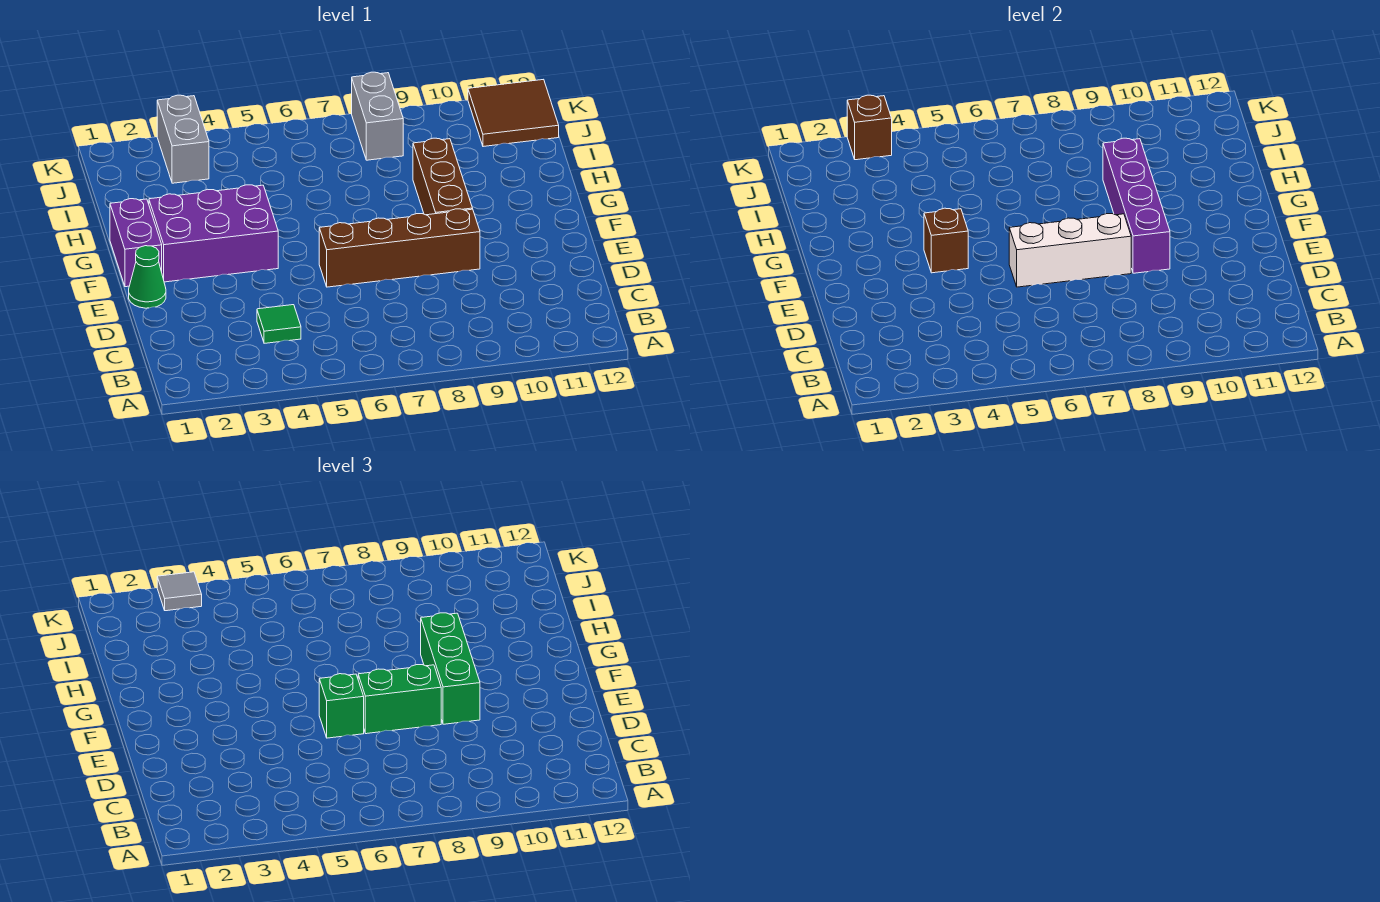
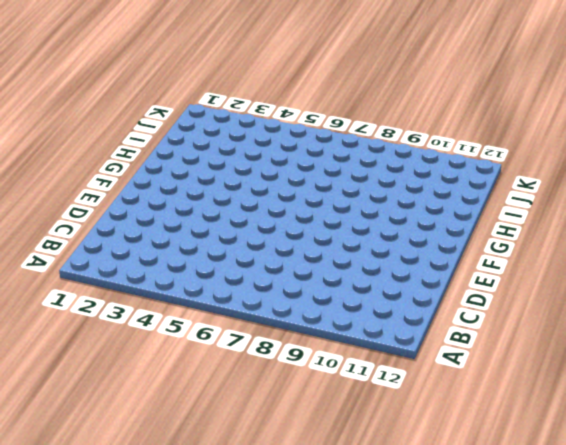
none -> green tile C4 level 1
none -> green cone E1 level 1
none -> brown brick E6:E9 level 1

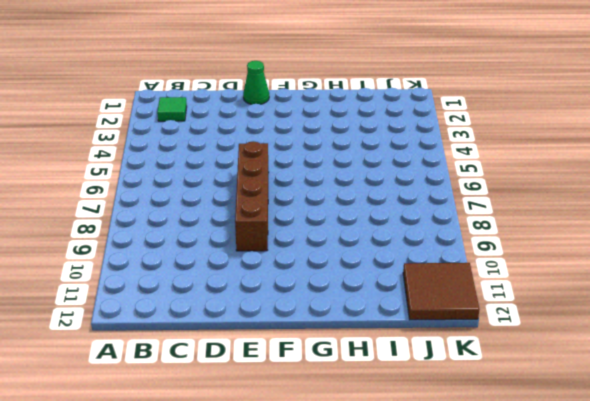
green tile B2 level 1 -> green tile C4 level 1
none -> purple brick F1:G1 level 1
none -> purple brick F2:G4 level 1
none -> brown brick F9:H9 level 1

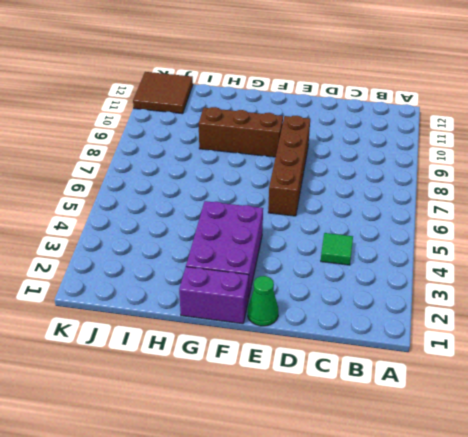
none -> grey brick J3:K3 level 1
none -> grey brick J8:K8 level 1
none -> white brick E6:E8 level 2

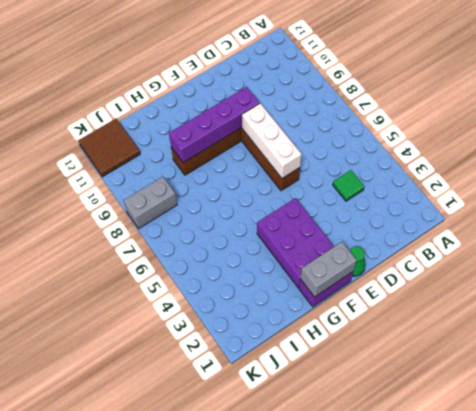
grey brick F1:G1 level 2 -> grey brick J3:K3 level 1
none -> brown brick F4 level 2
none -> brown brick K3 level 2
none -> green brick E6 level 3

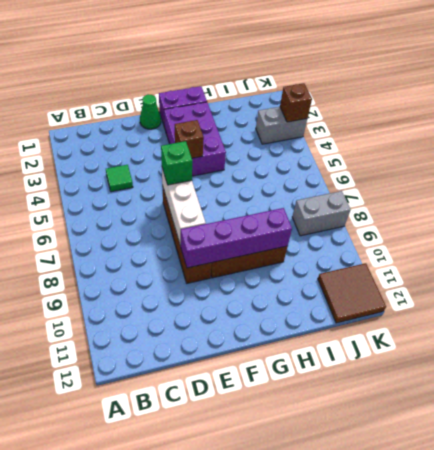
none -> green brick E7:E8 level 3
none -> green brick E9:G9 level 3
none -> grey tile K3 level 3

